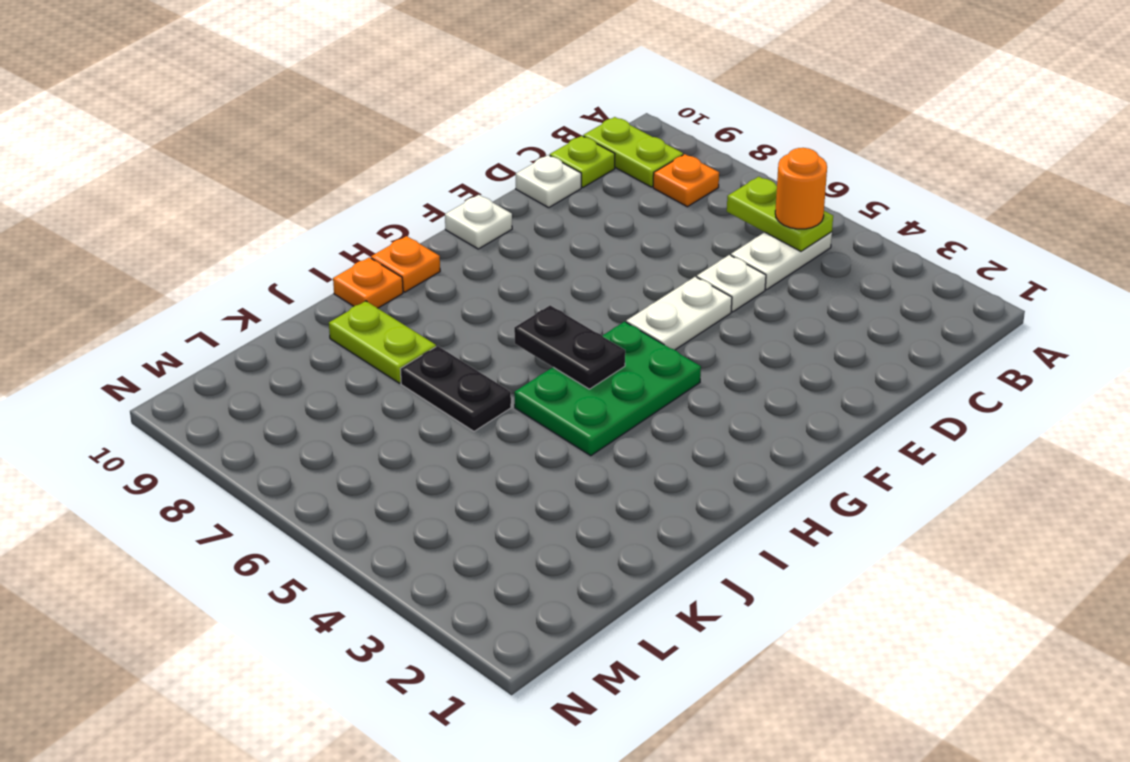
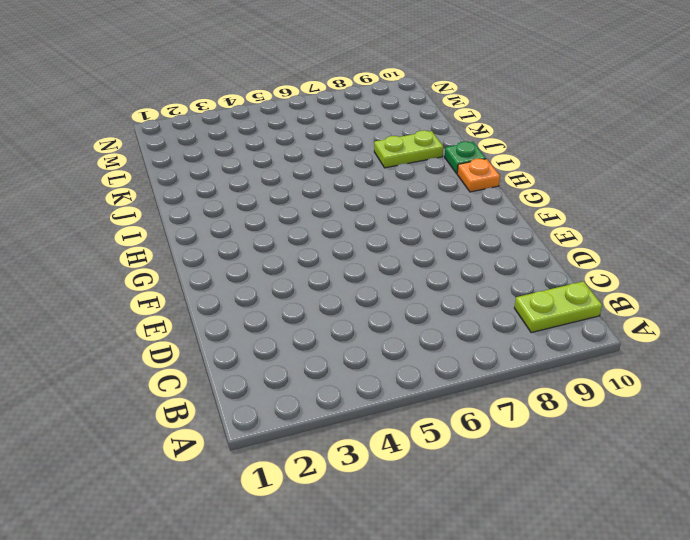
green plate I10 level 1 -> orange plate I10 level 1
none -> white plate B5:C5 level 1
none -> orange plate B8 level 1
none -> lime plate C10 level 1

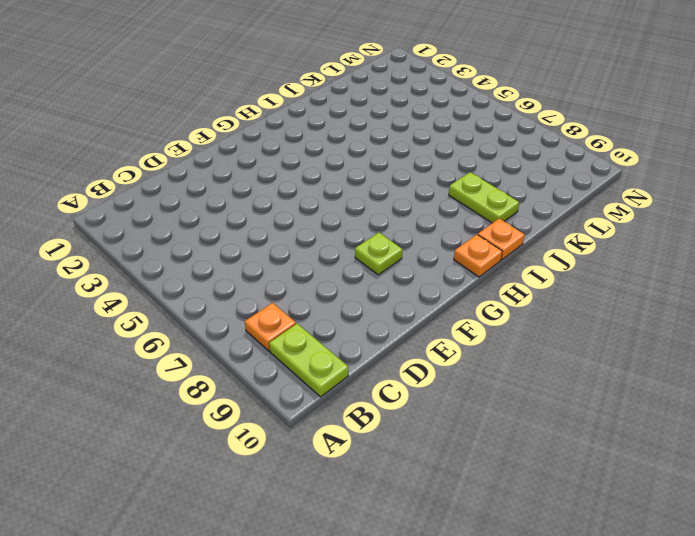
lime plate F8 level 1 -> lime plate C10 level 1
none -> white plate B5:C5 level 1
none -> white plate D5 level 1
none -> white plate D10 level 1

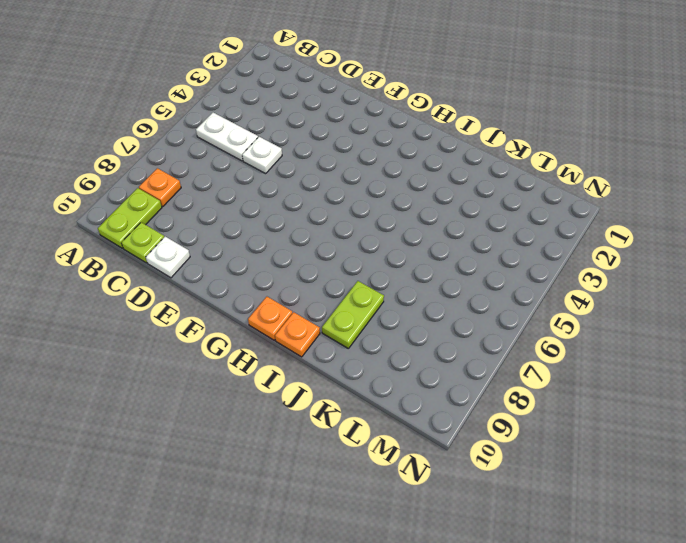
none -> white plate E5:F5 level 1
none -> white plate F10 level 1
none -> green plate G4:I5 level 1

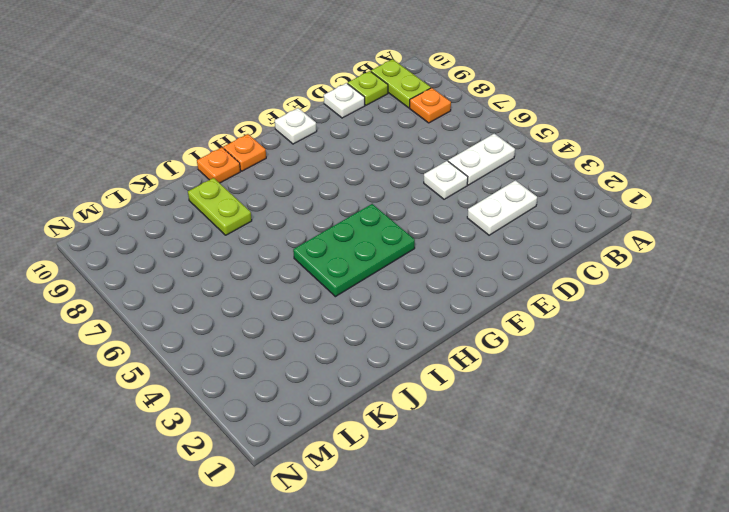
white plate C3:D3 level 1 -> white plate E5:F5 level 1
none -> black plate J6:J7 level 1
none -> lime plate B5:B6 level 2
none -> black plate H5:H6 level 2

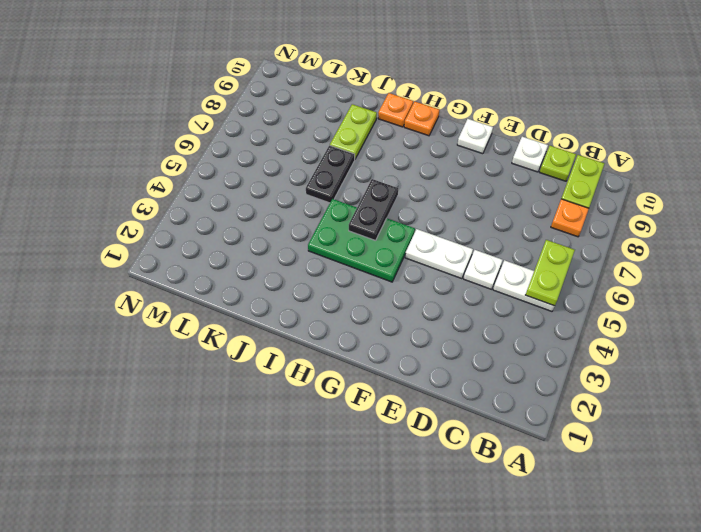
none -> orange round brick B5 level 3

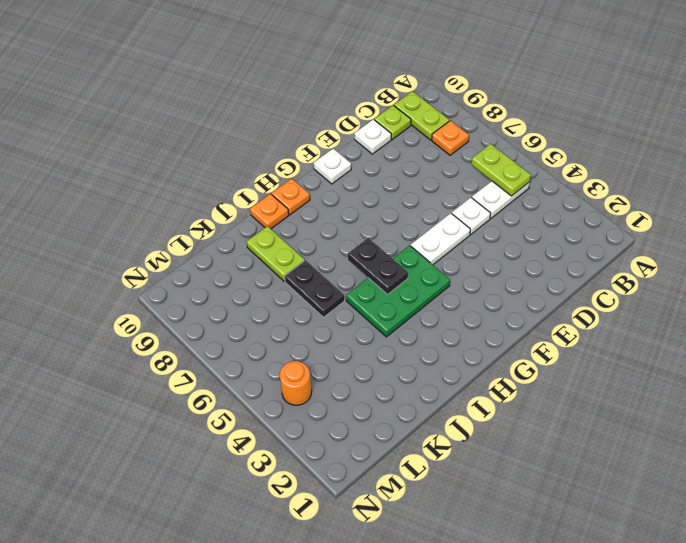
orange round brick M4 level 1 -> orange round brick B5 level 3

